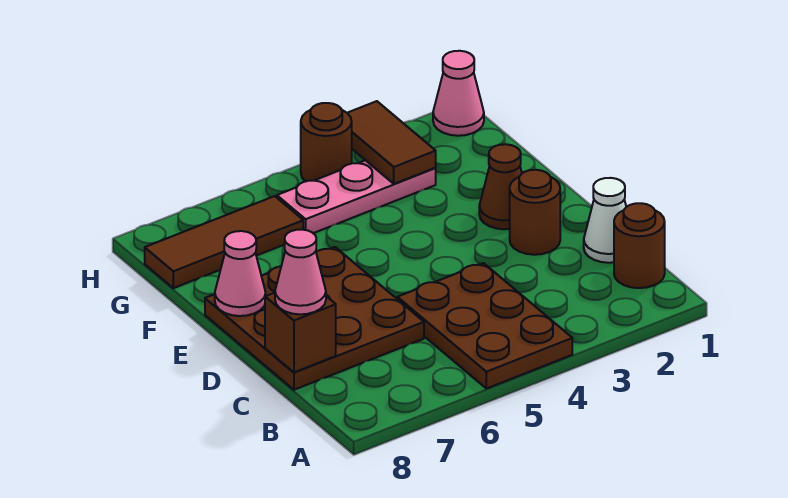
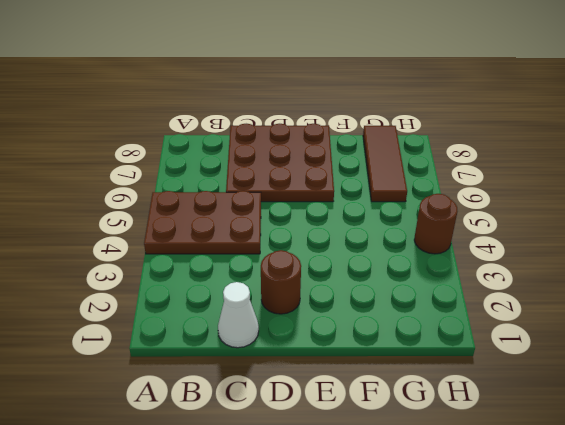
none -> brown round brick B1 level 1
none -> brown cone E2 level 1
none -> pink plate G3:G5 level 1

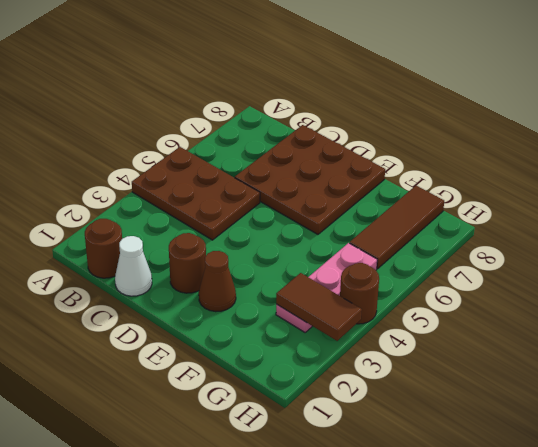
none -> pink cone H1 level 1
none -> brown brick C8 level 2
none -> pink cone E8 level 2

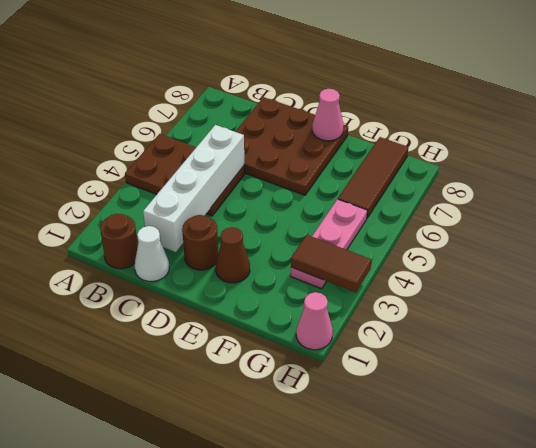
white brick C2:C5 level 2 -> none
none -> brown round brick H4 level 1
none -> brown brick C8 level 2
none -> pink cone C8 level 3

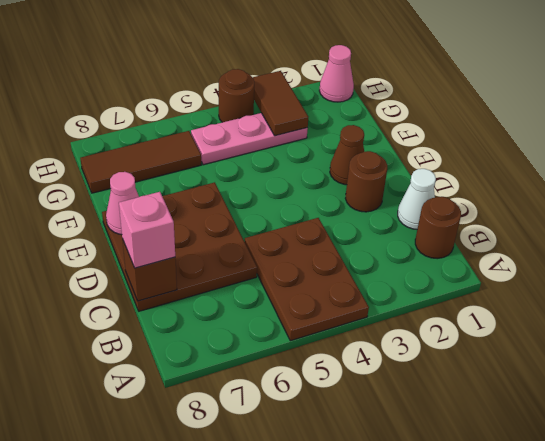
pink brick C8 level 3 -> pink cone C8 level 3

